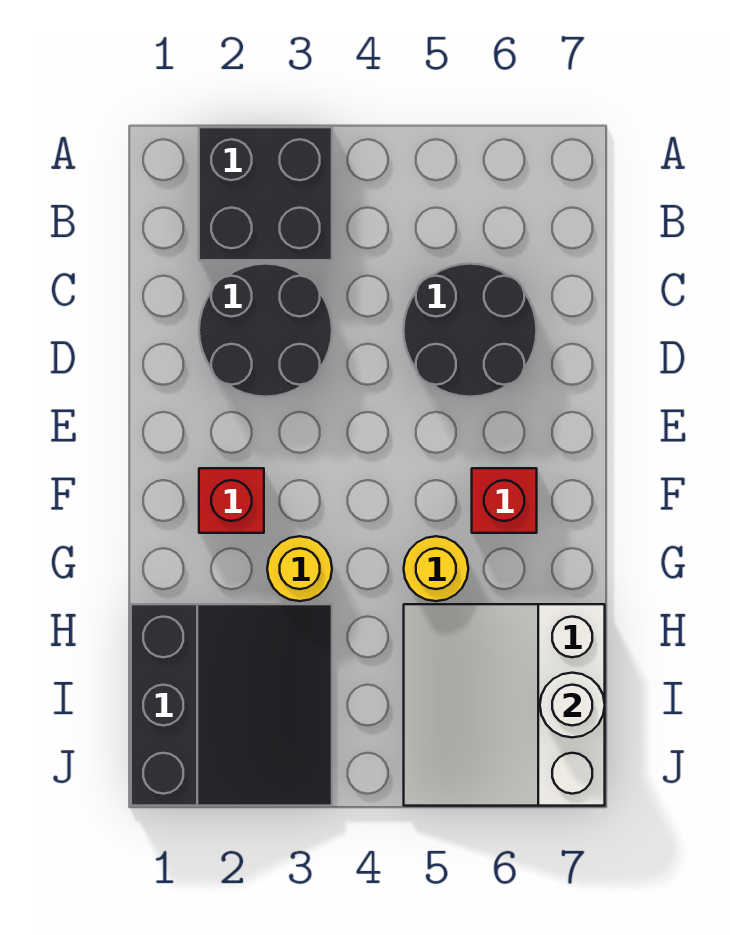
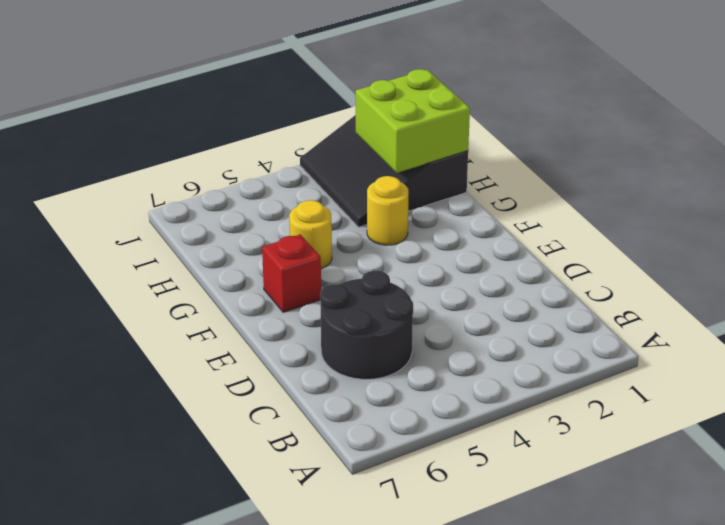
lime brick H1:I2 level 2 -> none
none -> black brick A2:B3 level 1
none -> black round brick C2:D3 level 1

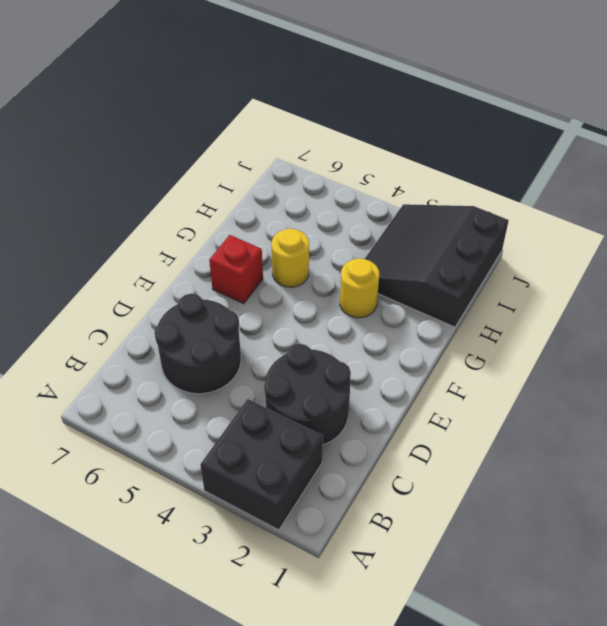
none -> red brick F2 level 1
none -> white slope H5:J7 level 1 top 7

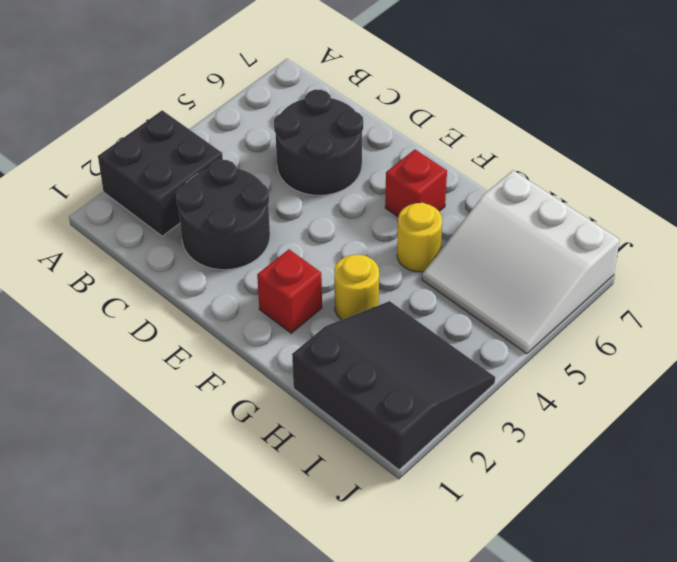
none -> white round brick I7 level 2

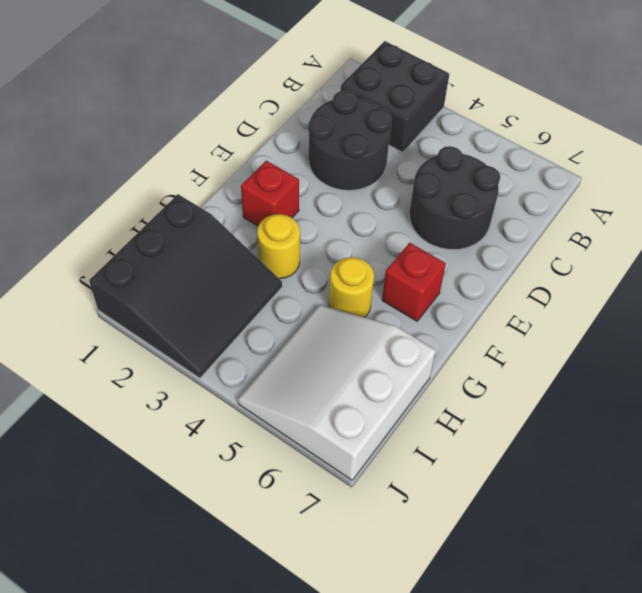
none -> white round brick I7 level 2

